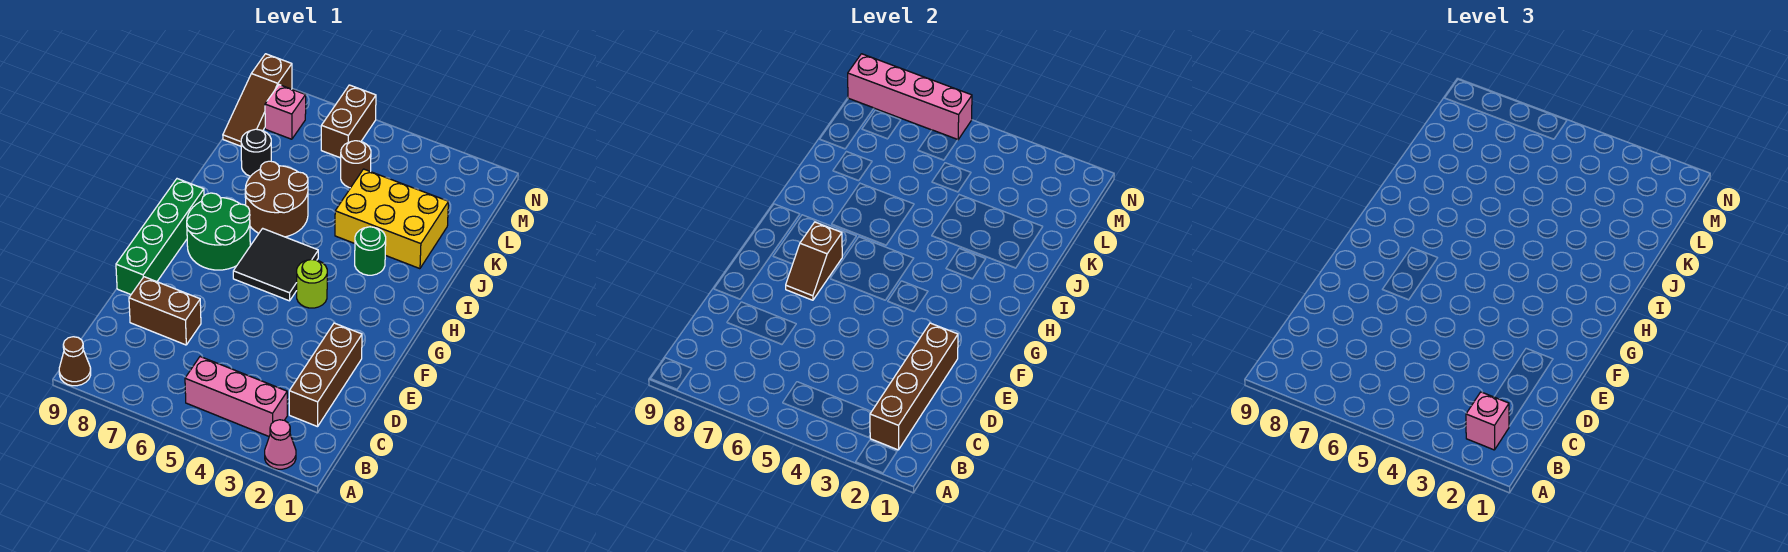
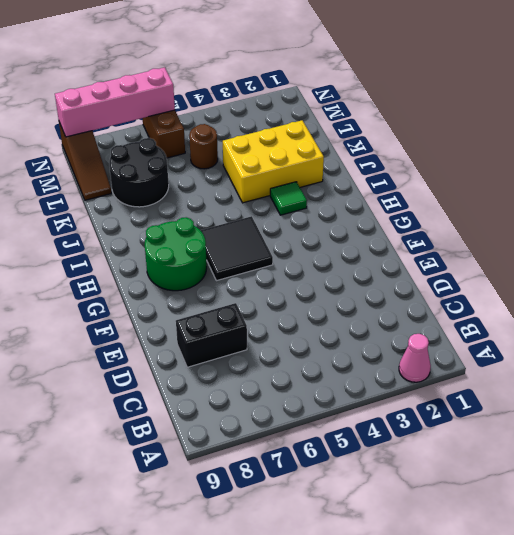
black brick D7:D8 level 1 -> brown brick D7:D8 level 1
green tile I3 level 1 -> green round brick I3 level 1
black round brick K7:L8 level 1 -> black round brick K8 level 1
none -> brown cone A9 level 1
none -> pink brick B3:B5 level 1
none -> brown brick C2:E2 level 1

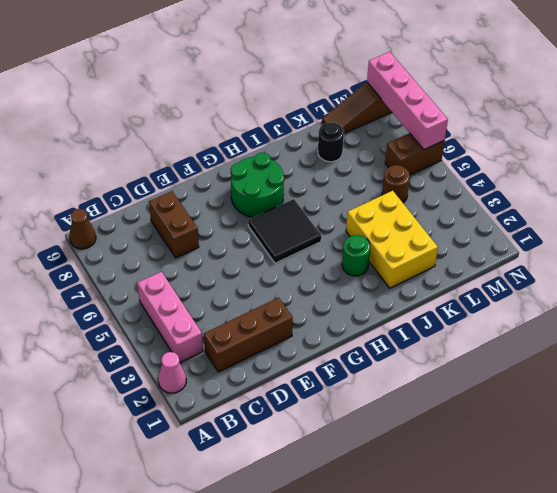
none -> green brick E9:H9 level 1
none -> lime round brick G4 level 1
none -> brown round brick I6:J7 level 1

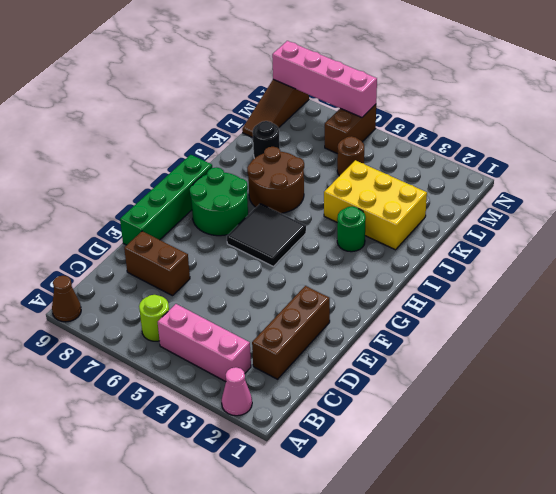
lime round brick B6 level 1 -> lime round brick G4 level 1
none -> pink brick M8 level 1
none -> brown brick B2:E2 level 2
none -> brown slope F7:G7 level 2 top G

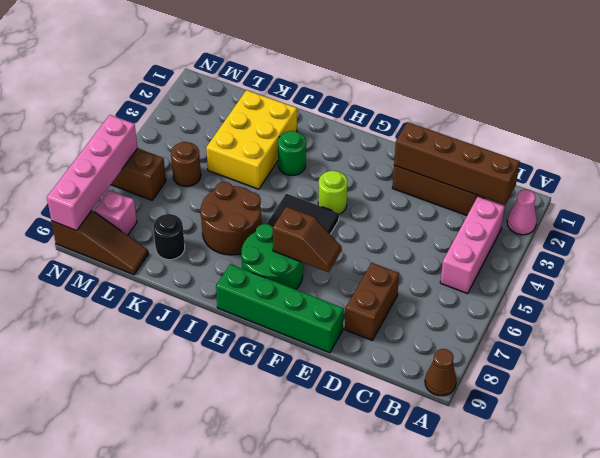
none -> pink brick B2 level 3

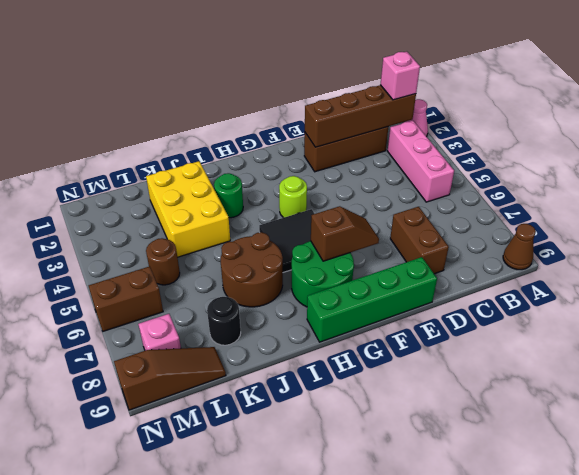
none -> pink brick N6:N9 level 2

